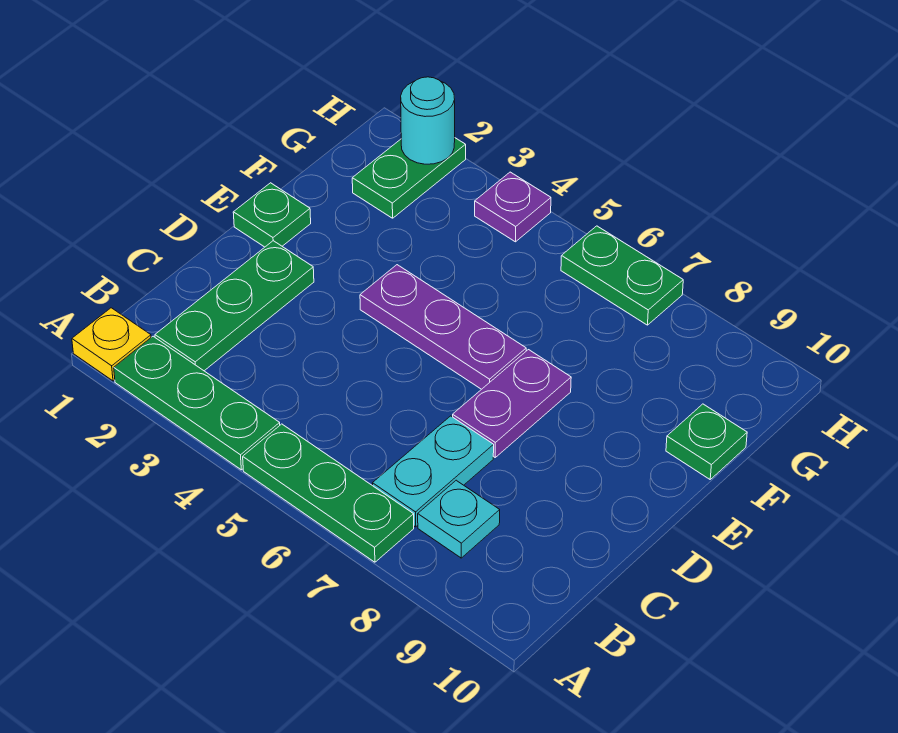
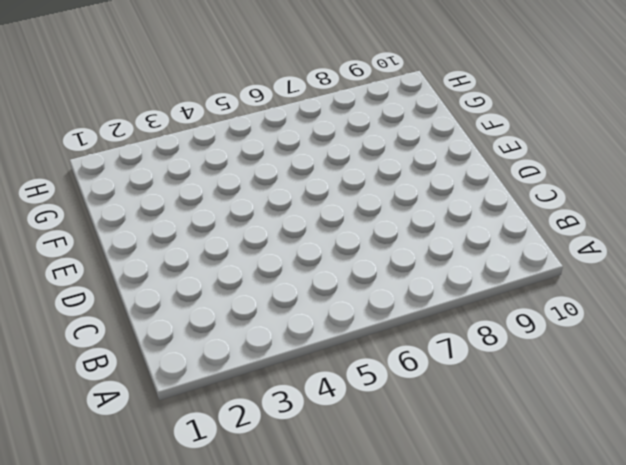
none -> yellow plate A1 level 1
none -> green plate A2:A4 level 1
none -> green plate A5:A7 level 1

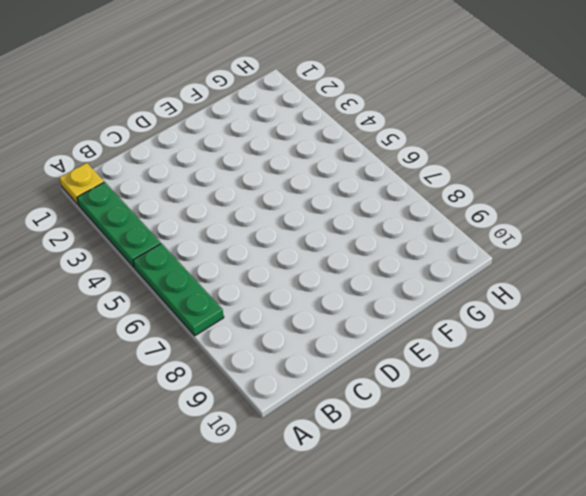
none -> green plate B2:D2 level 1
none -> cyan plate B7:C7 level 1
none -> cyan plate B8 level 1

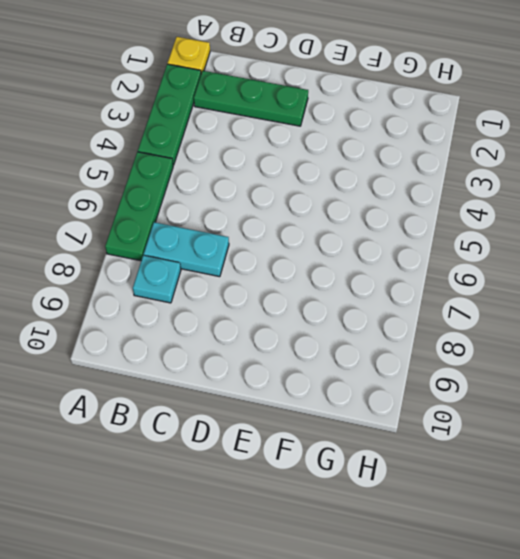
none -> purple plate D7:E7 level 1
none -> green plate E1 level 1
none -> purple plate E4:E6 level 1

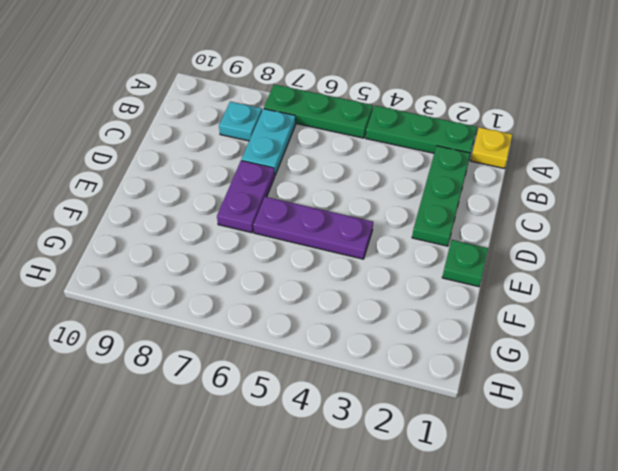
none -> green plate F10 level 1
none -> green plate G2:H2 level 1
none -> purple plate H4 level 1

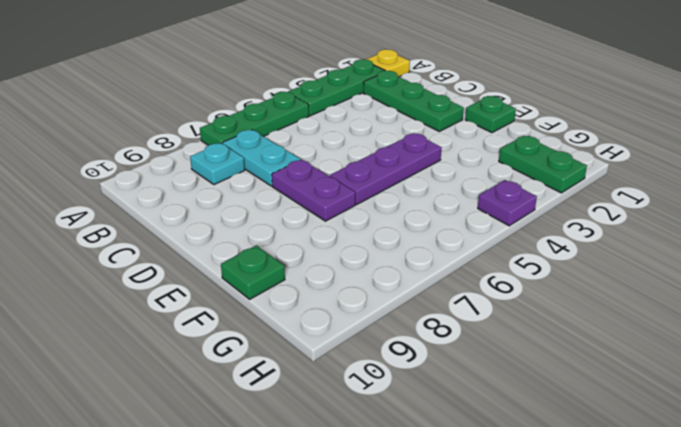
none -> green plate H6:H7 level 1
none -> cyan round brick H2 level 2

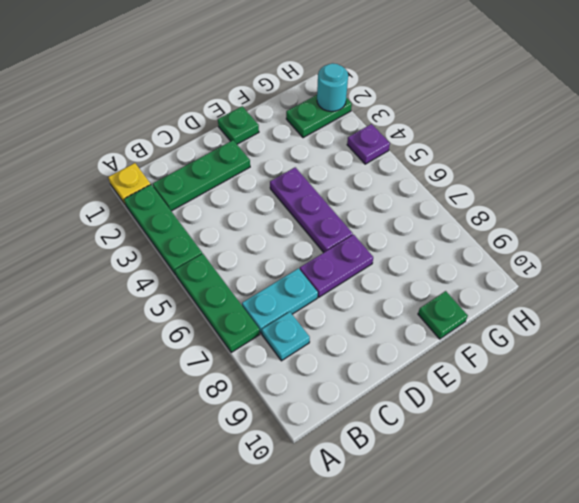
none -> green plate H6:H7 level 1

